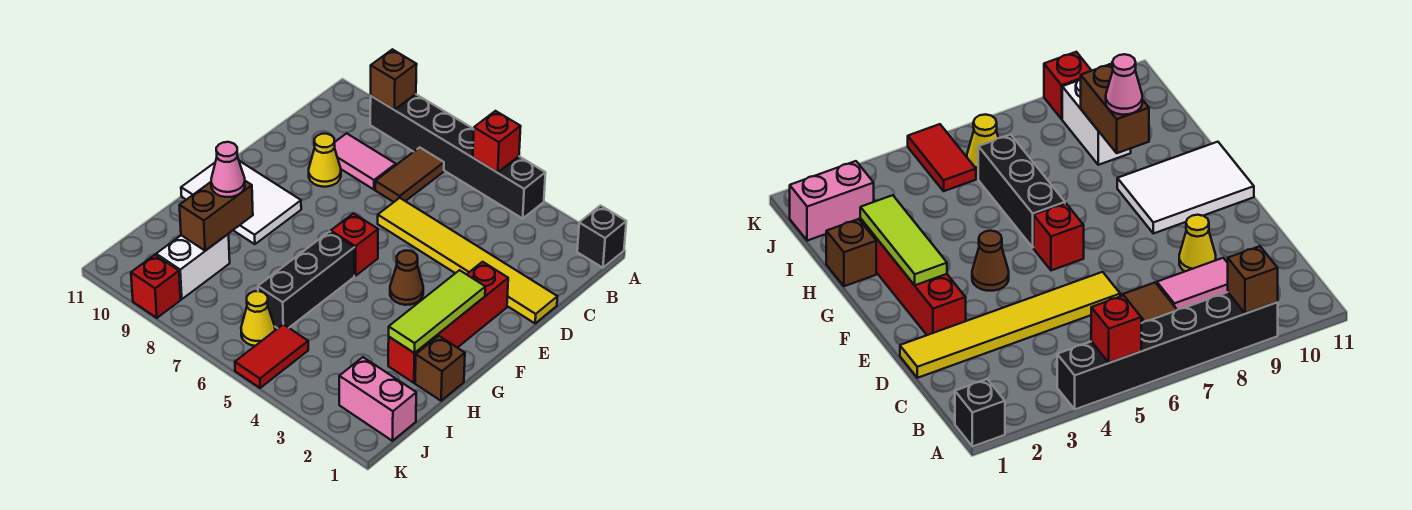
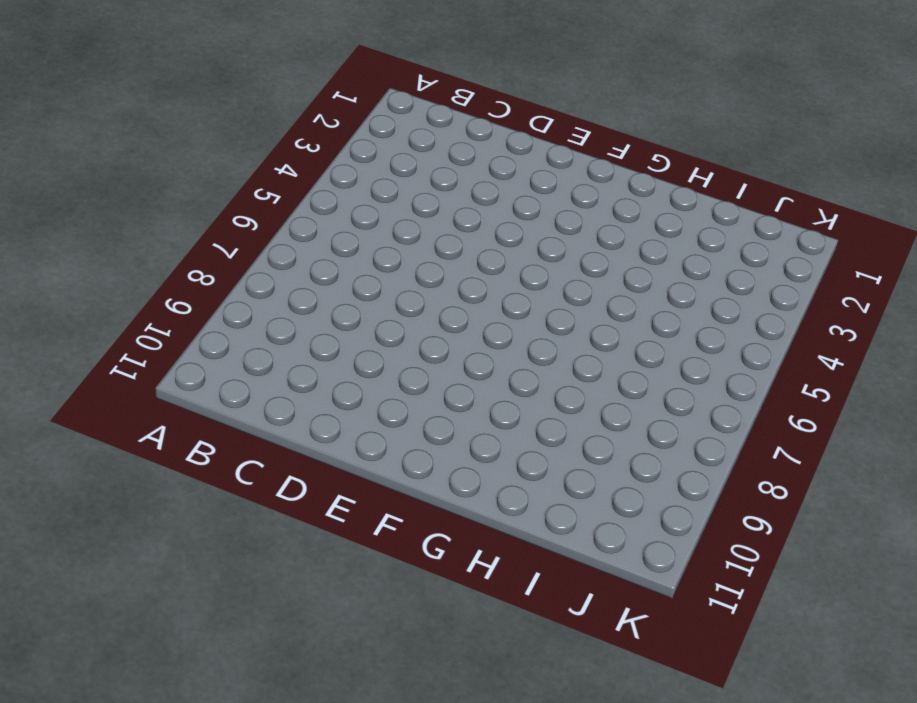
none -> black brick A1 level 1
none -> black brick A4:A9 level 1
none -> brown tile B7:C7 level 1

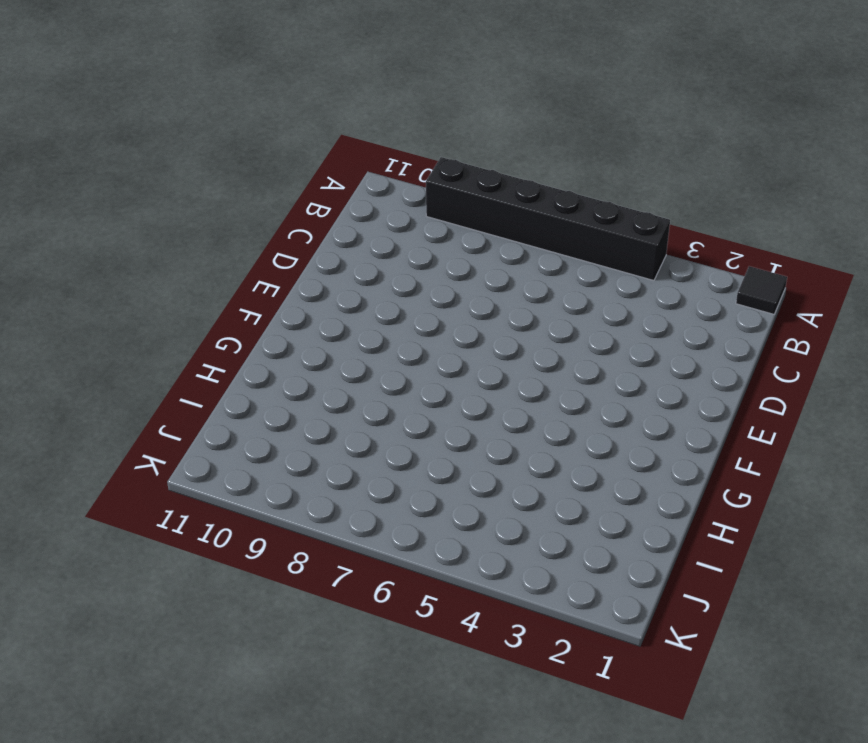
black tile A1 level 1 -> black brick A1 level 1
none -> brown tile B7:C7 level 1
none -> pink tile C8:C9 level 1
none -> yellow tile D1:D6 level 1

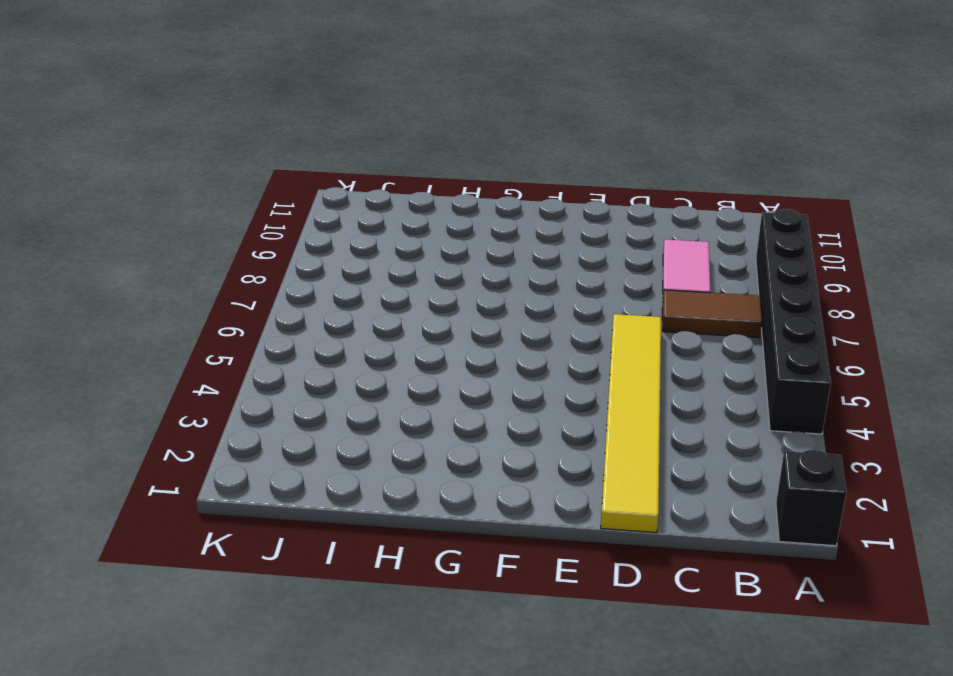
none -> yellow cone D9 level 1
none -> red brick E2:H2 level 1
none -> brown cone F4 level 1

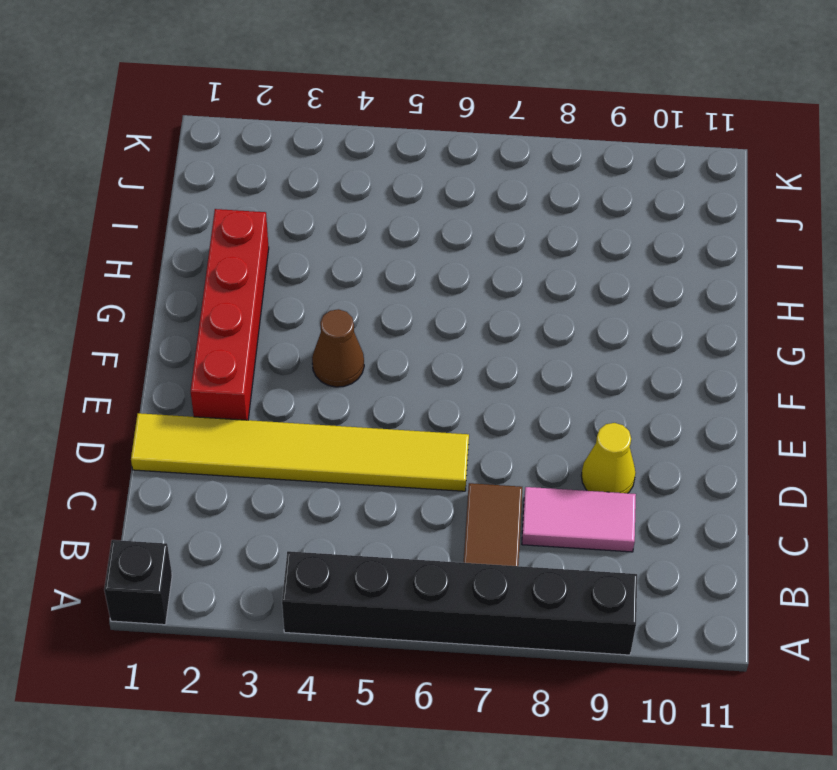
none -> red brick F6 level 1
none -> white tile F9:G11 level 1
none -> black brick G6:I6 level 1

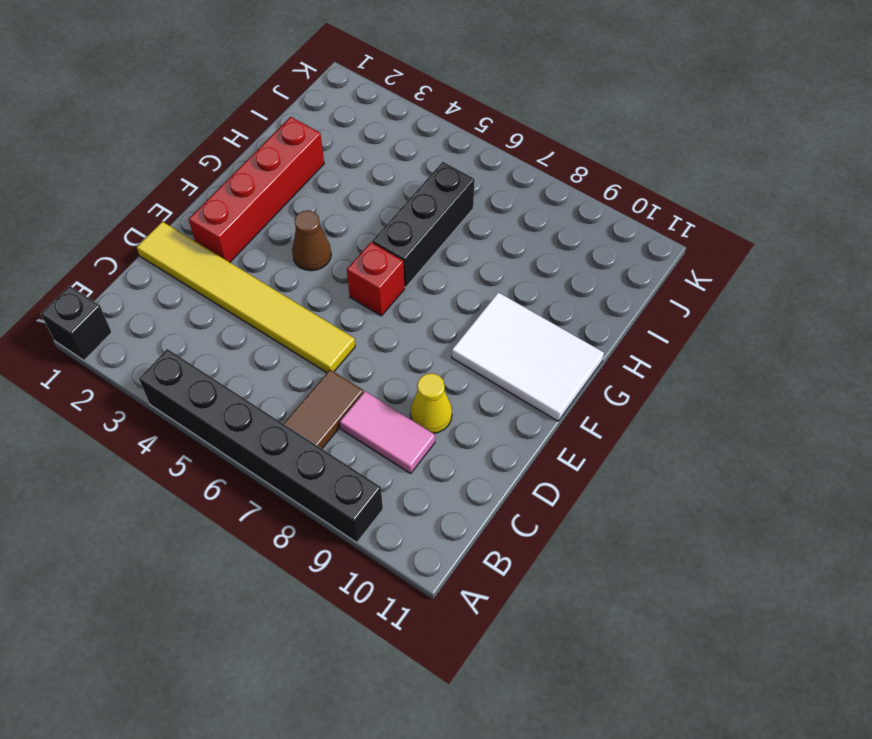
none -> brown brick H1 level 1
none -> white brick I9:J9 level 1
none -> pink brick J1:J2 level 1

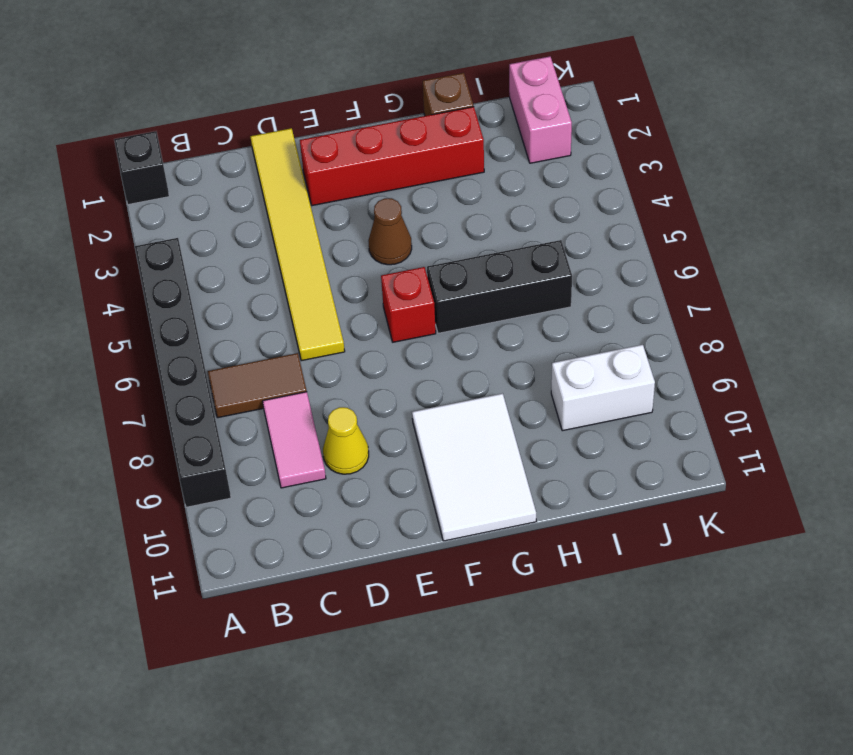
none -> red tile J5:K5 level 1
none -> yellow cone J6 level 1
none -> red brick K9 level 1

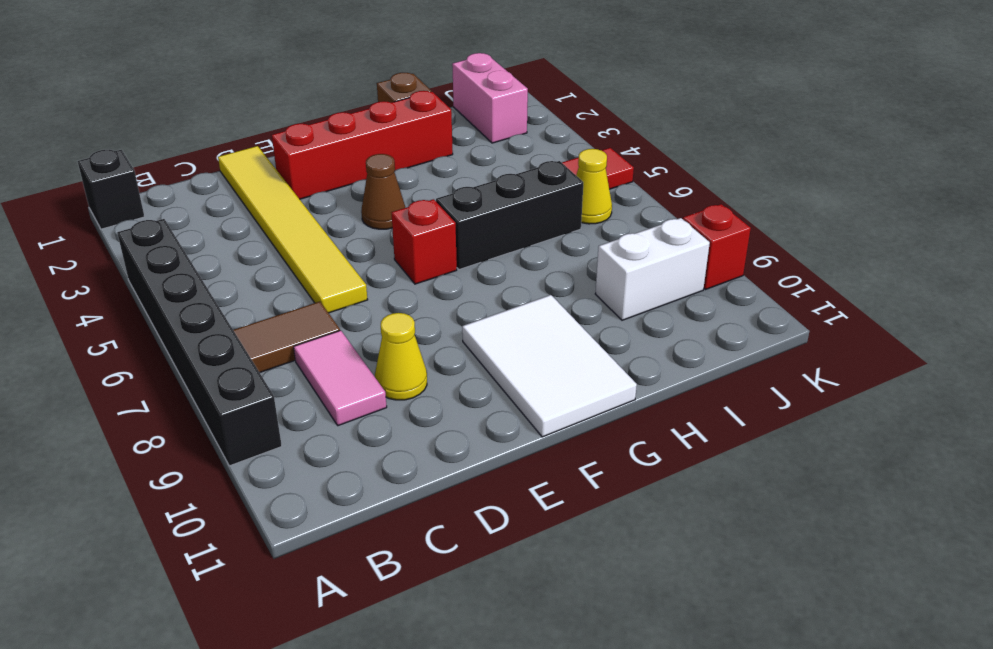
none -> red brick A5 level 2
none -> brown brick A9 level 2
none -> lime tile F2:H2 level 2

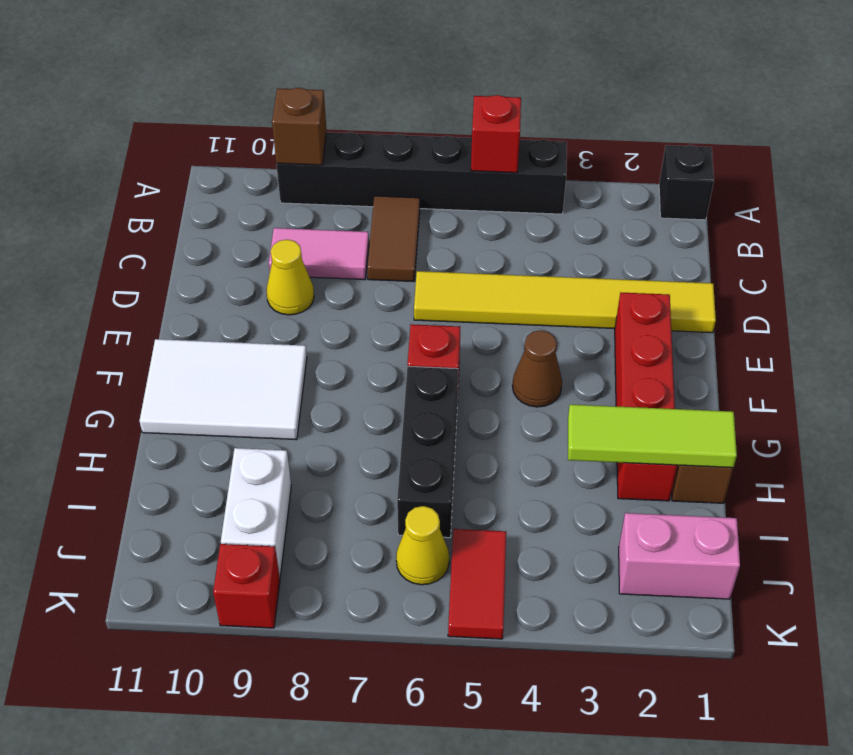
lime tile H1:H3 level 2 -> lime tile F2:H2 level 2
none -> brown brick H9:I9 level 2
none -> pink cone H9 level 3

